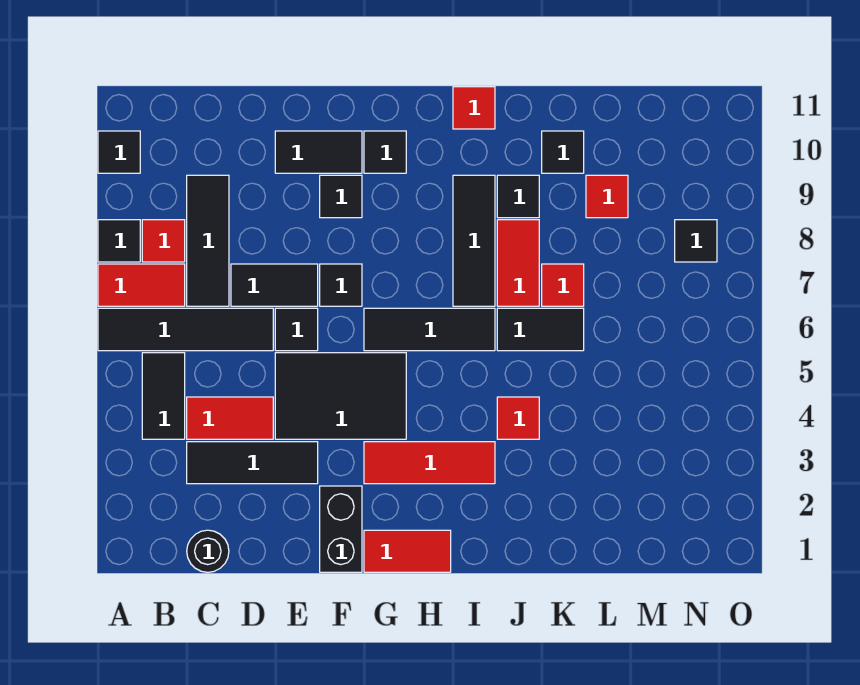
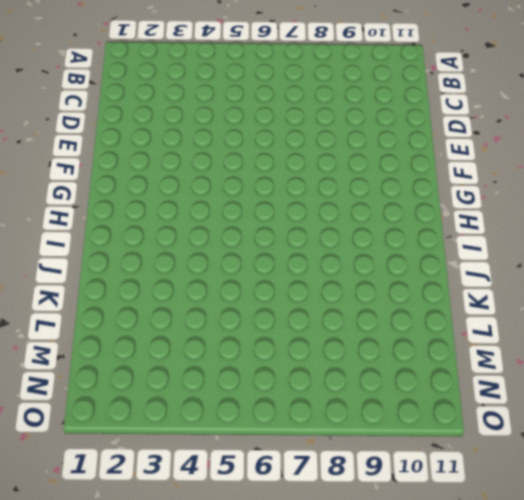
none -> black tile A6:D6 level 1
none -> red tile A7:B7 level 1
none -> black tile A8 level 1
none -> black tile A10 level 1

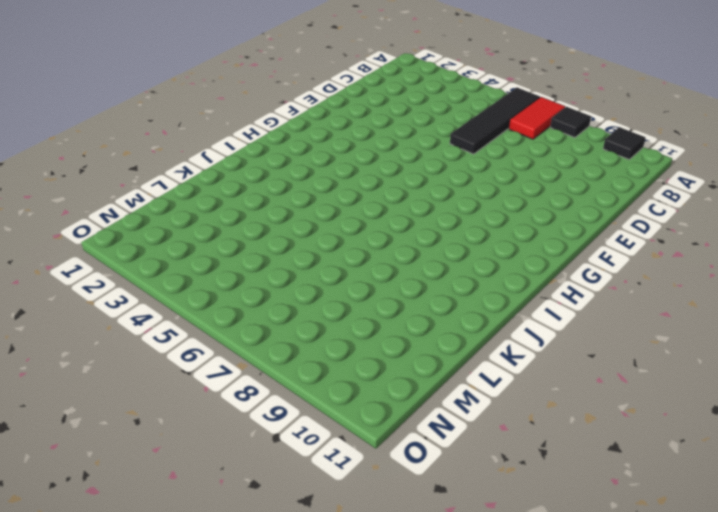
none -> black tile B4:B5 level 1
none -> red tile B8 level 1
none -> black round brick C1 level 1
none -> black tile C3:E3 level 1

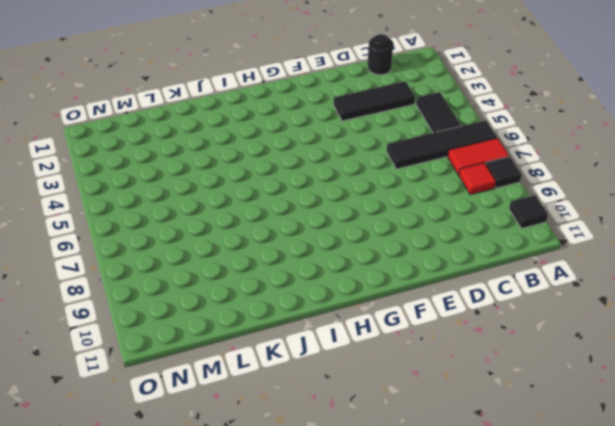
none -> red tile C4:D4 level 1
none -> black tile C7:C9 level 1
none -> black tile D7:E7 level 1
none -> black tile E4:G5 level 1

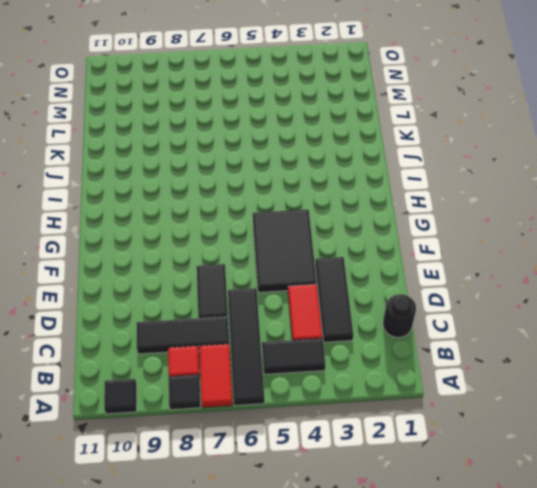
none -> black tile E6 level 1
none -> black tile E10:F10 level 1
none -> black brick F1:F2 level 1
none -> black tile F7 level 1

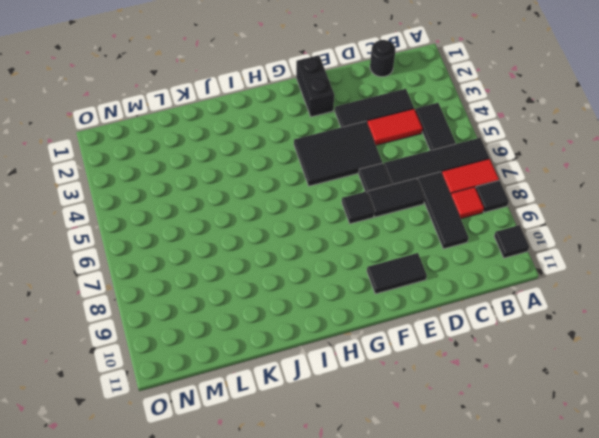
none -> black tile F9 level 1
none -> red tile G1:H1 level 1
none -> red tile G3:I3 level 1
none -> black tile G6:I6 level 1

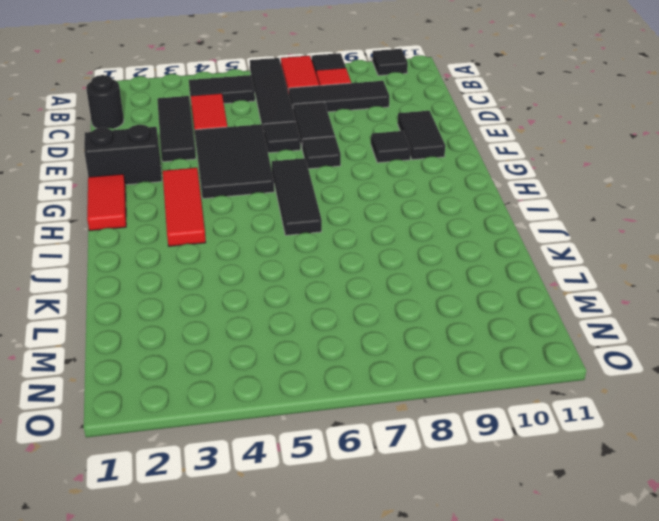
none -> black tile G10 level 1
none -> black tile I7:I9 level 1
none -> red tile I11 level 1
none -> red tile J4 level 1

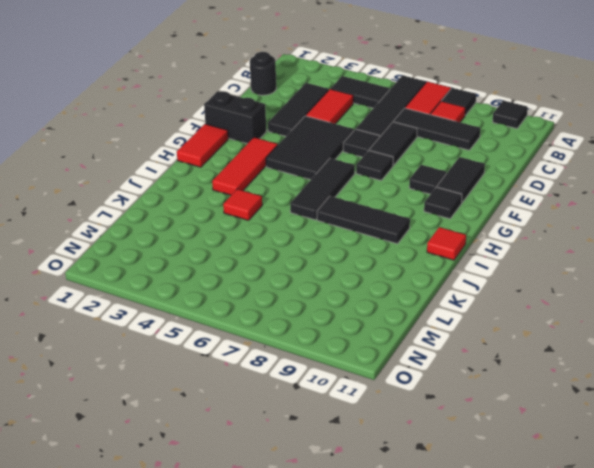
none -> black tile J6:K6 level 1
none -> red tile J7:J8 level 1
none -> black tile J9 level 1
none -> red tile K7 level 1

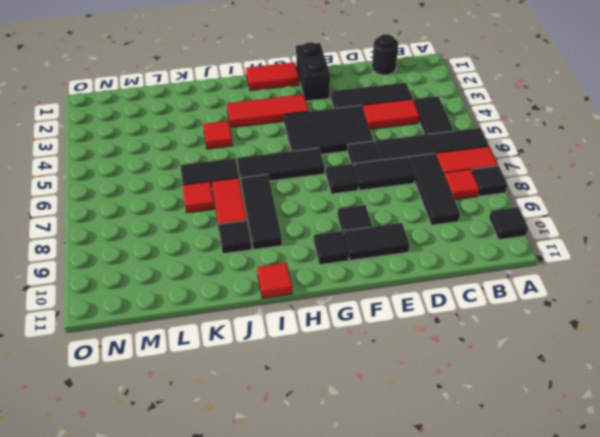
none -> black tile K10 level 1
none -> red tile L9 level 1
none -> black tile N8 level 1

